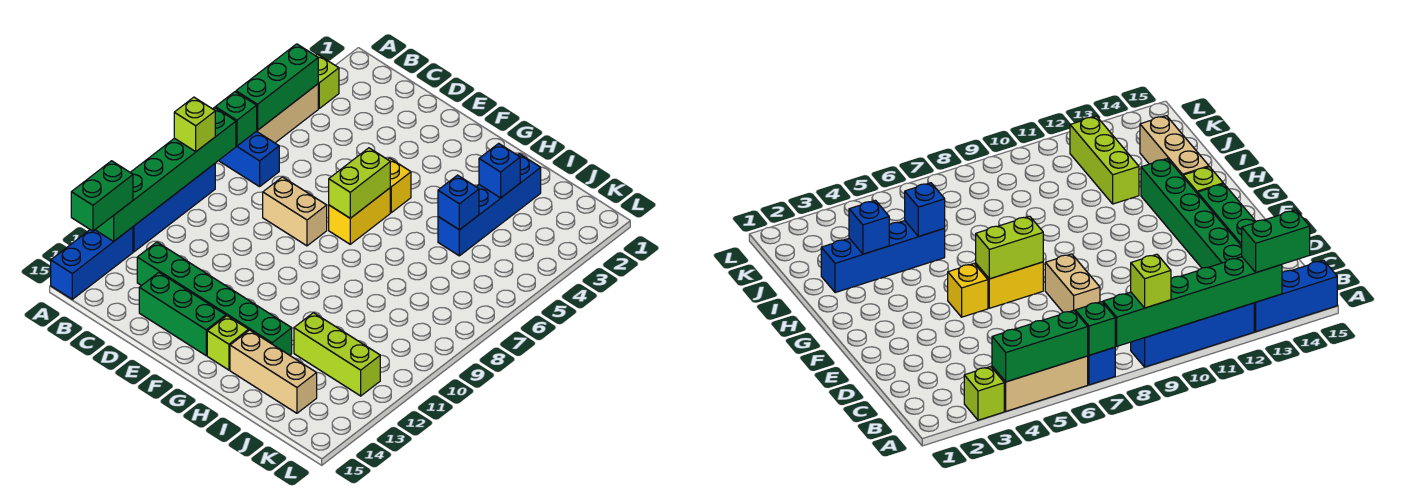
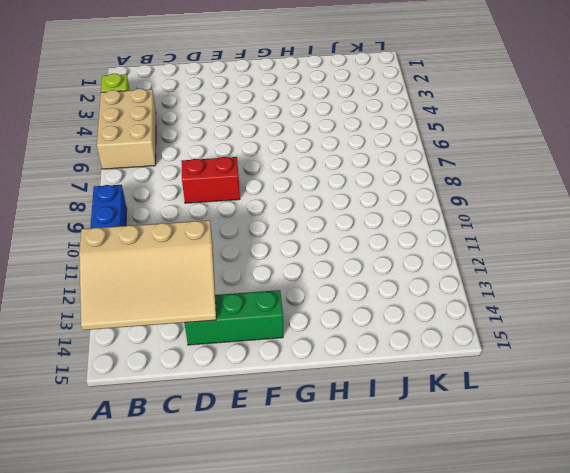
tan brick A4:B6 level 1 -> tan brick A4:A6 level 1
tan slope A12:D14 level 2 top 12 -> green brick A8:A13 level 2
red brick D8:E8 level 1 -> tan brick D8:E8 level 1
none -> blue brick A7:B7 level 1
none -> blue brick A13:A15 level 1
none -> green brick C13:H13 level 1

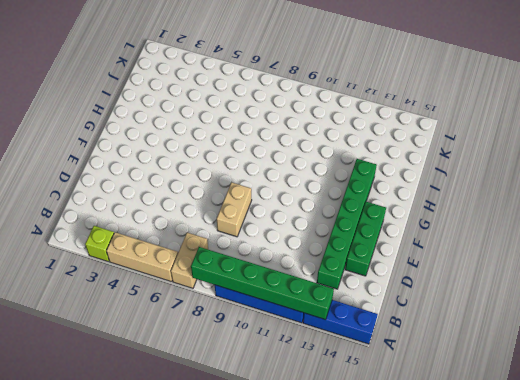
tan brick A7:B7 level 1 -> blue brick A7:B7 level 1
none -> yellow brick F5 level 1
none -> yellow brick F6:F7 level 1
none -> lime brick G14 level 1

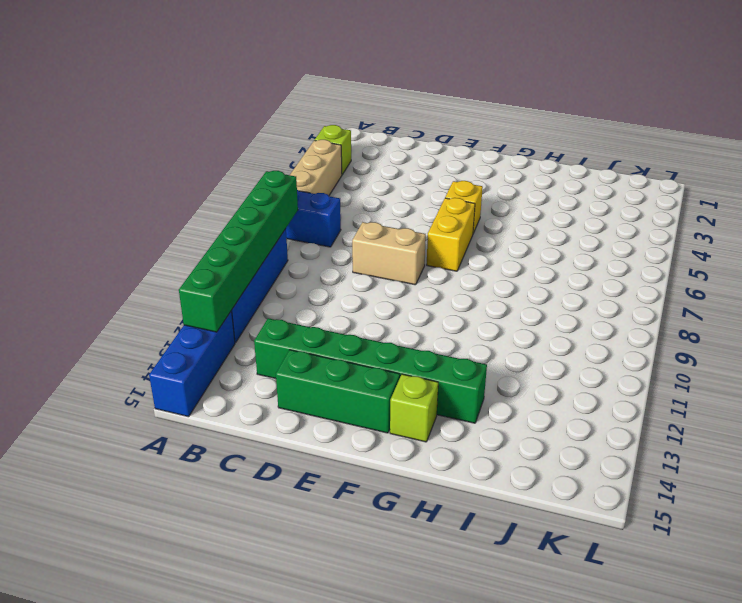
none -> tan brick H14:J14 level 1
none -> blue brick I2:I5 level 1
none -> lime brick I12:K12 level 1

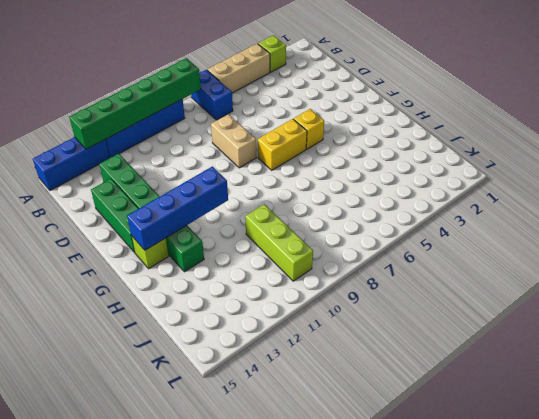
blue brick G11:G14 level 2 -> blue brick I2:I5 level 1
lime brick I10:K10 level 1 -> lime brick I12:K12 level 1
none -> tan brick H14:J14 level 1
none -> green brick A4:A6 level 2
none -> green brick A7 level 2

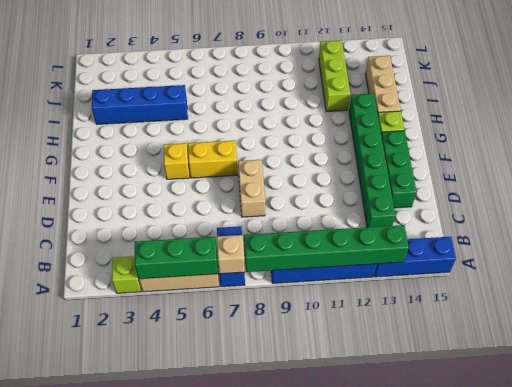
tan brick A7 level 2 -> green brick A7 level 2
none -> lime brick F6:F7 level 2
none -> blue brick I3 level 2
none -> blue brick I5 level 2

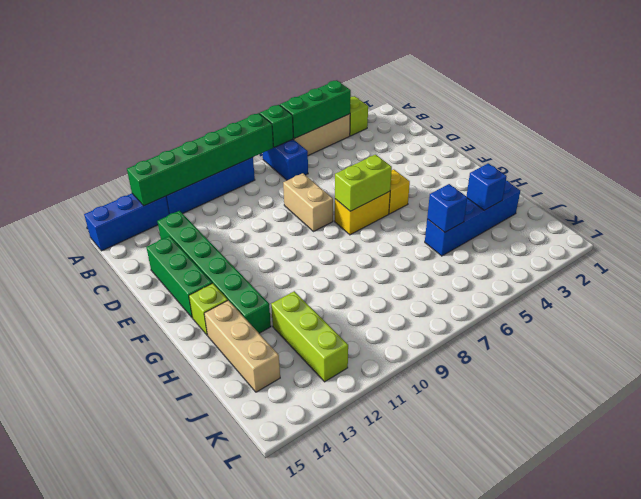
none -> lime brick A9 level 3
none -> green brick A13:A14 level 3

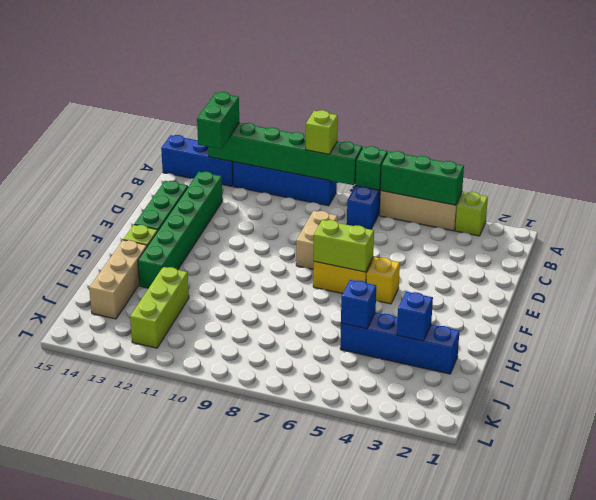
green brick A13:B13 level 3 -> green brick A13:A14 level 3

